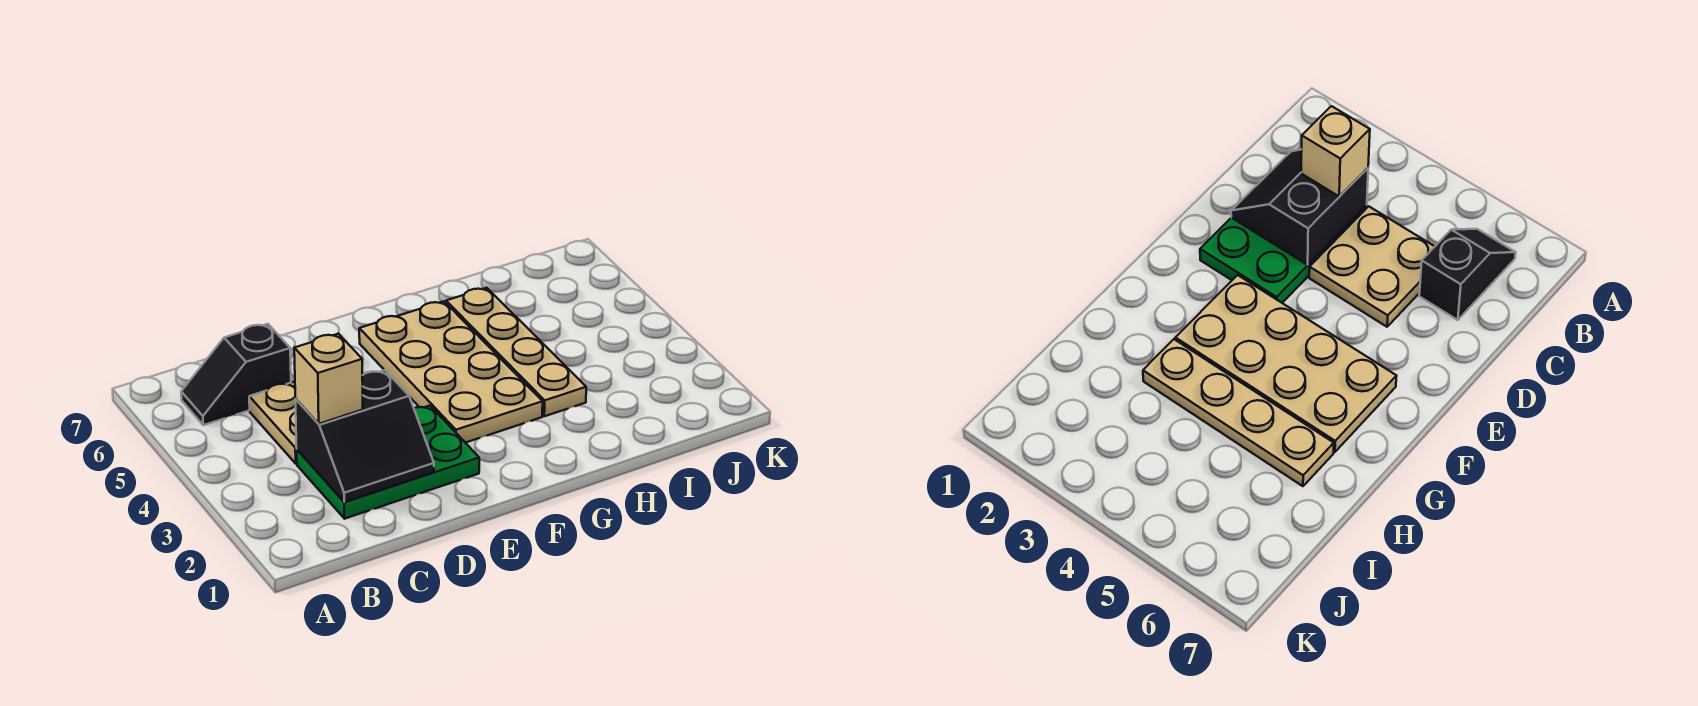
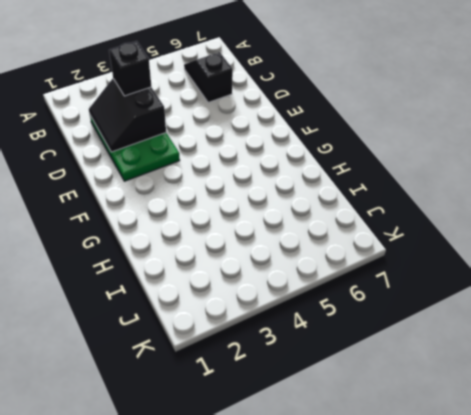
black brick C3 level 3 -> tan brick C3 level 3
none -> tan plate C4:D5 level 1
none -> tan plate F3:G6 level 1

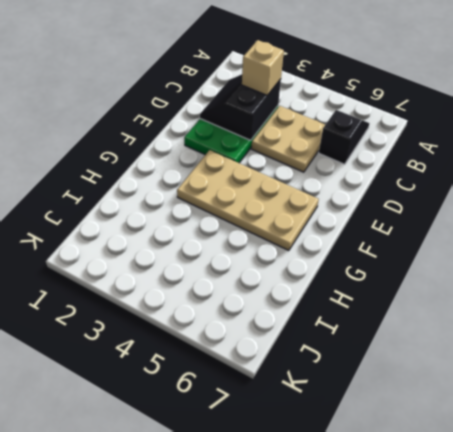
none -> tan plate H3:H6 level 1

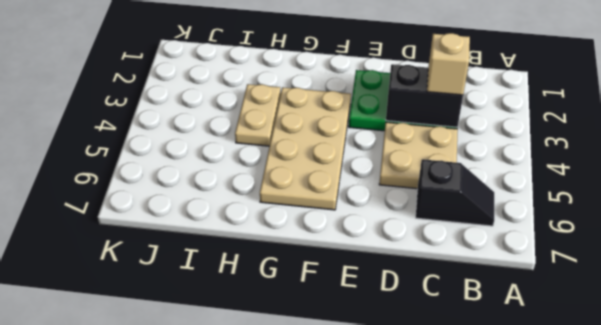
tan plate H3:H4 level 1 -> tan plate H3:H6 level 1

